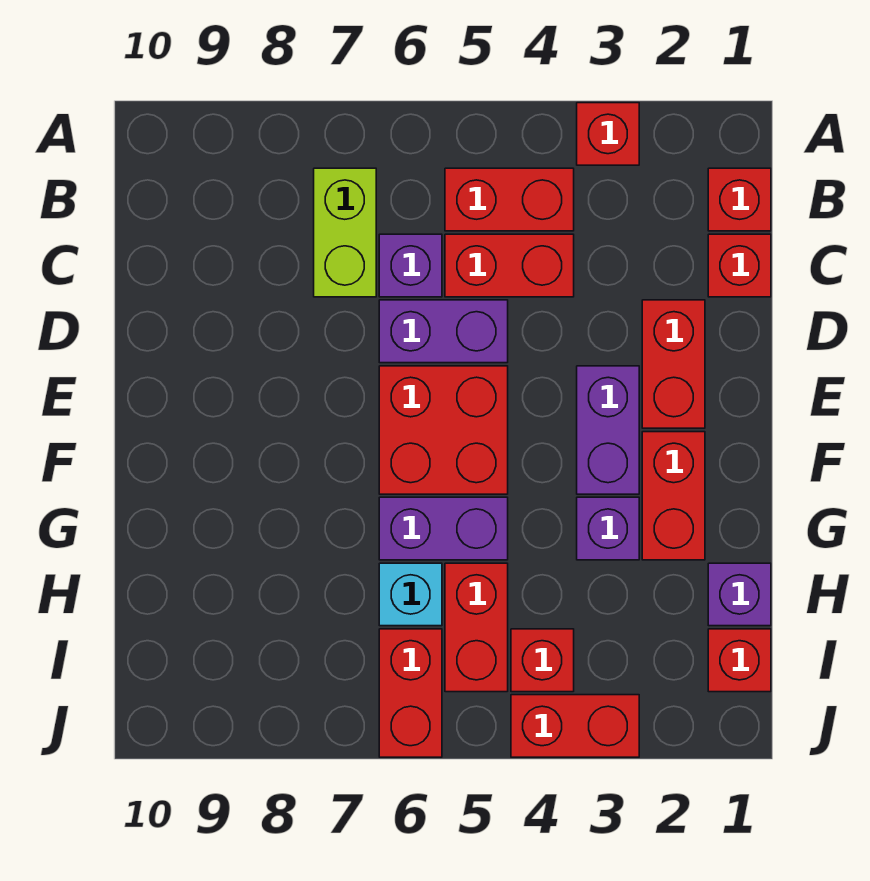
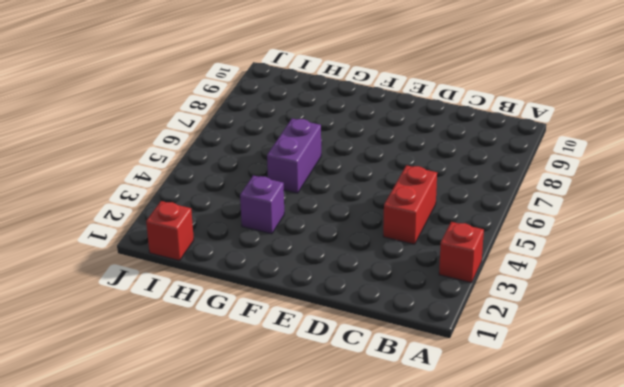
none -> red brick B1 level 1
none -> red brick B4:B5 level 1
none -> lime brick B7:C7 level 1

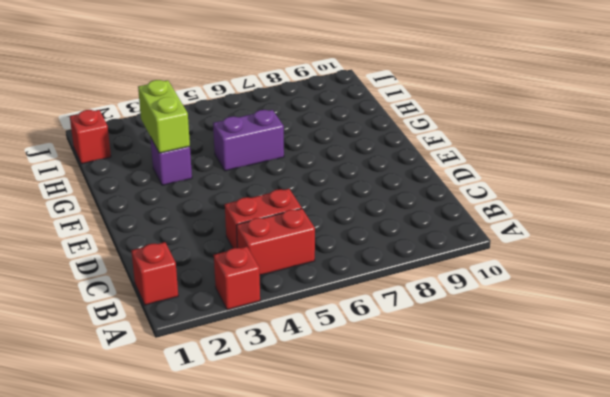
lime brick G3:H3 level 2 -> lime brick B7:C7 level 1
none -> red brick C1 level 1
none -> purple brick C6 level 1
none -> red brick D2:E2 level 1

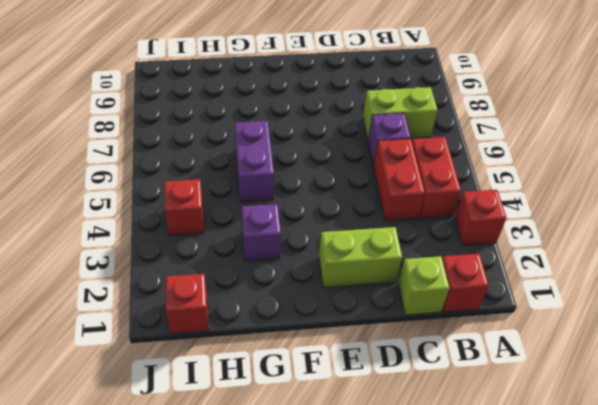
lime brick C1 level 1 -> red brick C1 level 1
lime brick D2:E2 level 1 -> red brick D2:E2 level 1
none -> purple brick D5:D6 level 1
none -> purple brick E3:F3 level 1
none -> red brick E5:F6 level 1

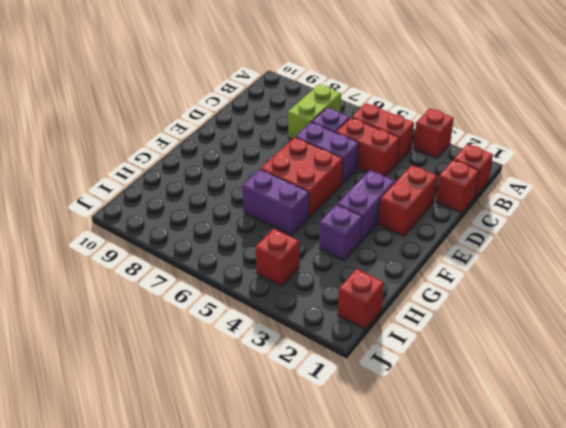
none -> red brick F2:G2 level 1
none -> purple brick H1 level 1
none -> red brick H5:I5 level 1

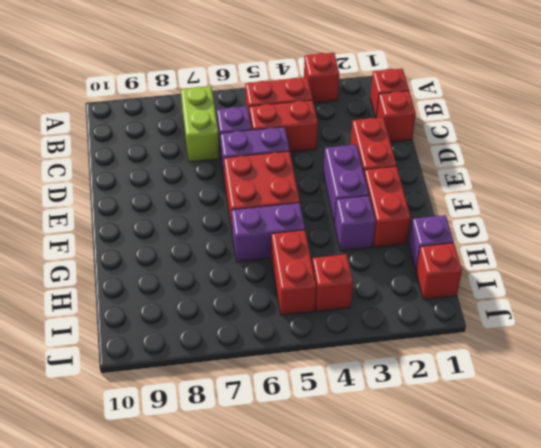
none -> cyan brick H6 level 1
none -> red brick I6:J6 level 1
none -> red brick J3:J4 level 1

